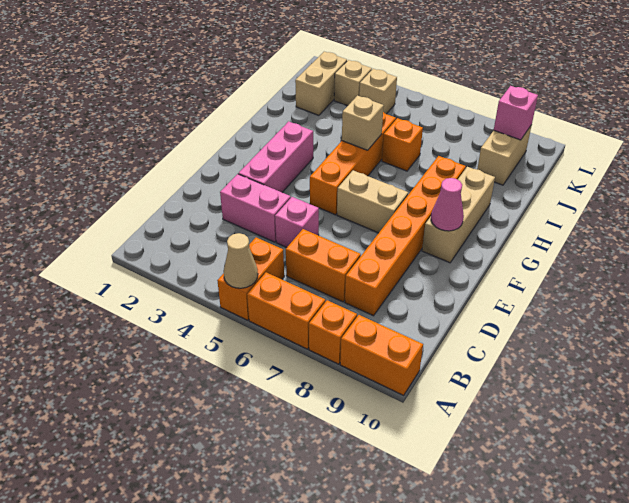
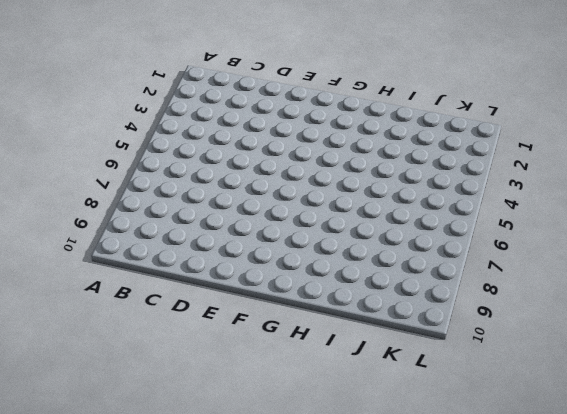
none -> orange brick A5:B5 level 1
none -> orange brick A6:A7 level 1
none -> orange brick A8 level 1

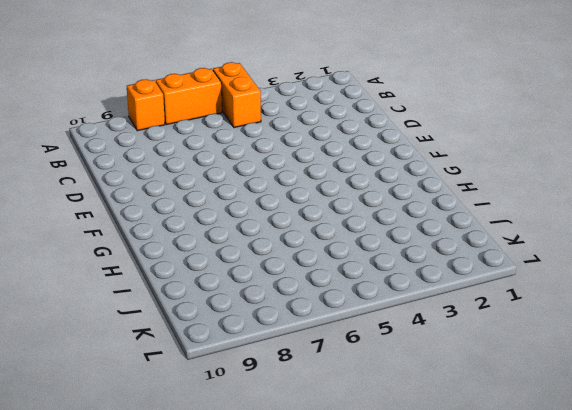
none -> orange brick A9:A10 level 1
none -> orange brick C6:C7 level 1
none -> orange brick C8:H8 level 1

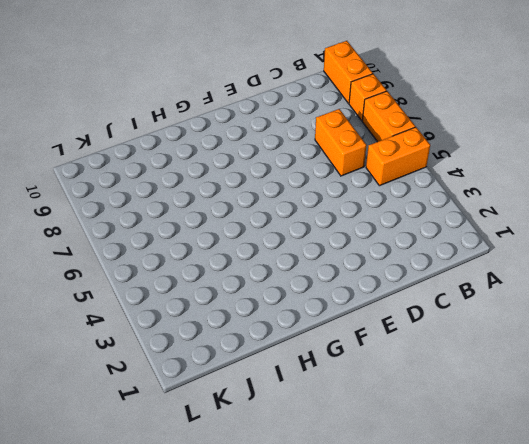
none -> orange brick C8:H8 level 1
none -> pink brick D3:D4 level 1
none -> pink brick D5 level 1

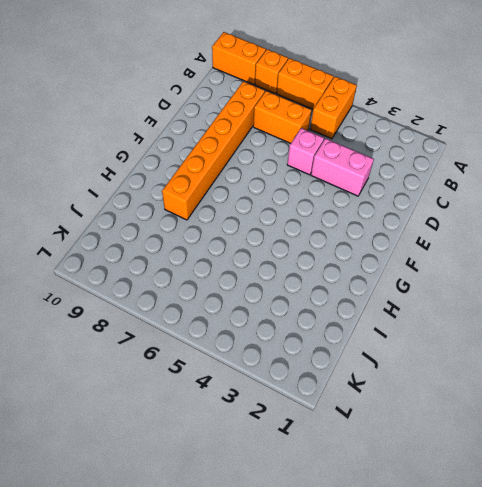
none -> pink brick E3:G3 level 1
none -> orange brick F5:I5 level 1
none -> tan brick F6:F7 level 1

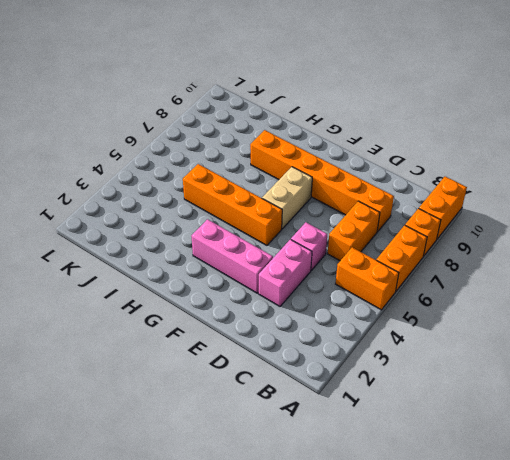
none -> tan brick F9:H9 level 1
none -> orange brick I6 level 1
none -> tan brick J2:K2 level 1

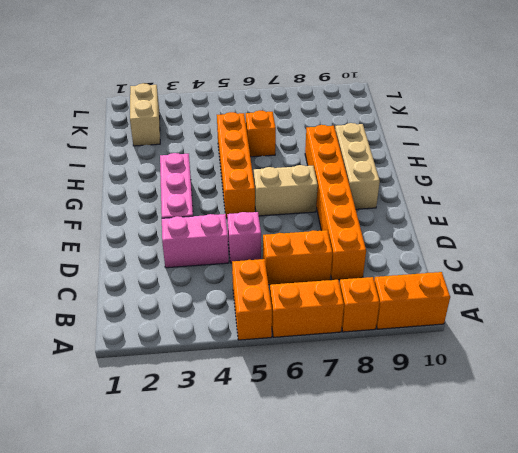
none -> tan brick J9:K9 level 1
none -> tan brick K3 level 1
none -> tan brick K4 level 1

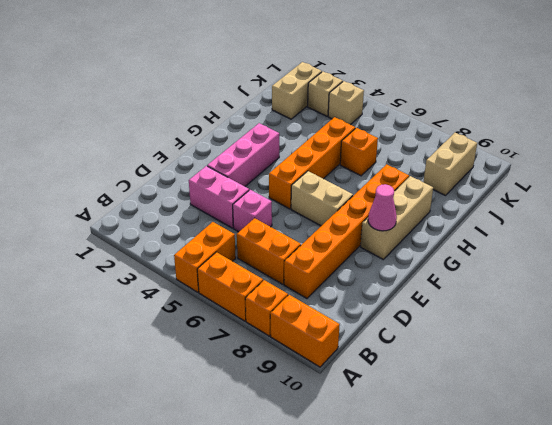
none -> tan cone A5 level 2
none -> tan brick H5 level 2
none -> pink brick K9 level 2

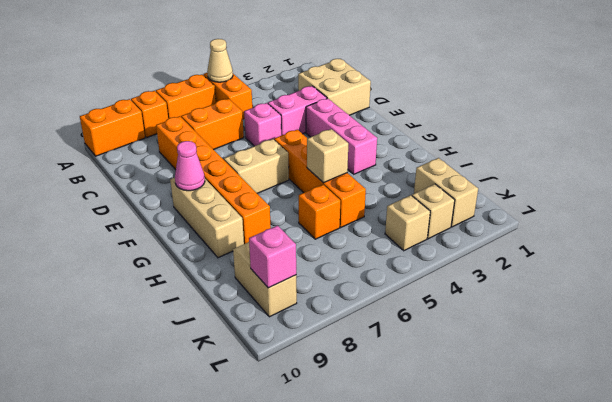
tan brick C1:D2 level 1 -> none

